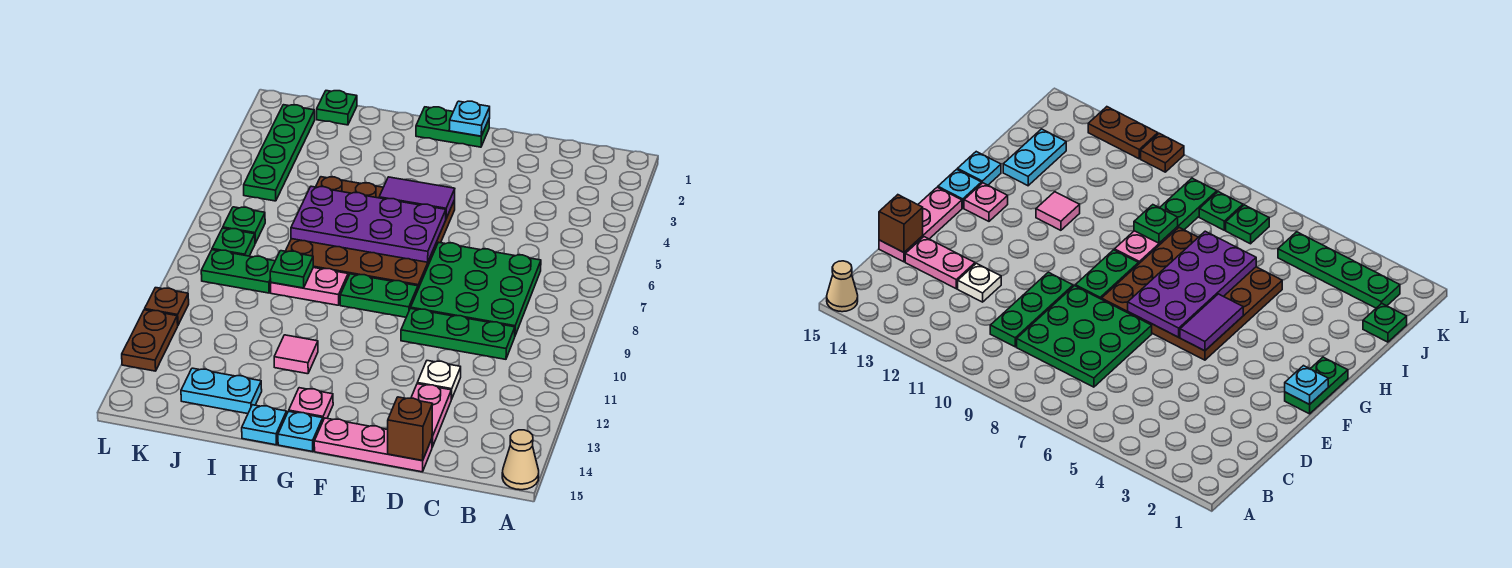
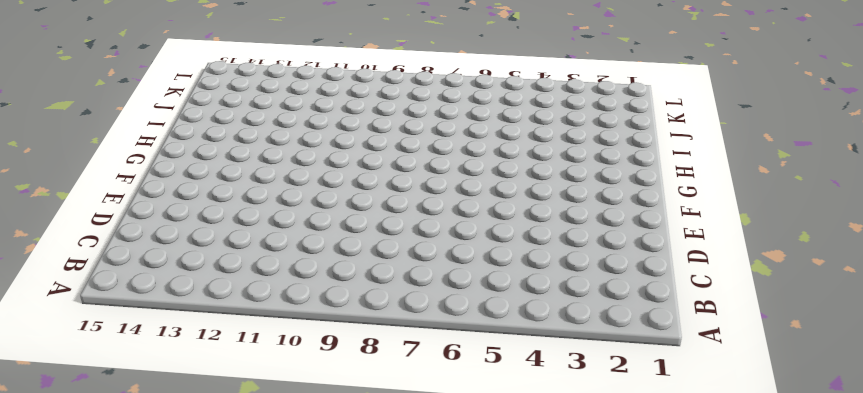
none -> tan cone A15 level 1
none -> green plate C7:E9 level 1
none -> green plate C10:E10 level 1

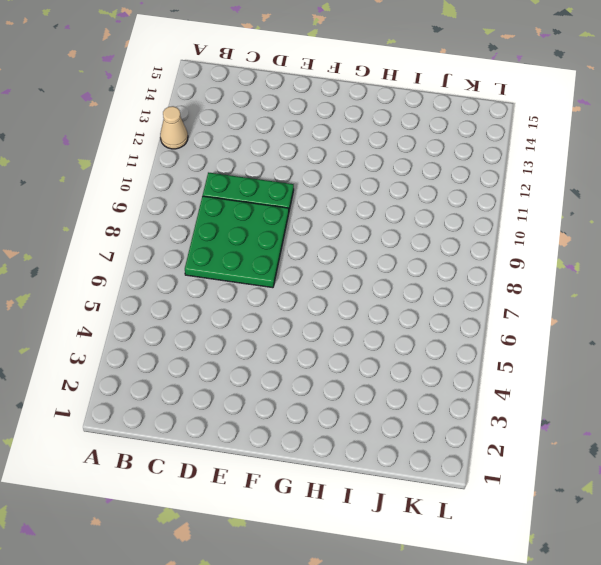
tan cone A12 level 1 -> tan cone A15 level 1
none -> white plate D12 level 1
none -> pink plate D13:D14 level 1
none -> pink plate D15:F15 level 1

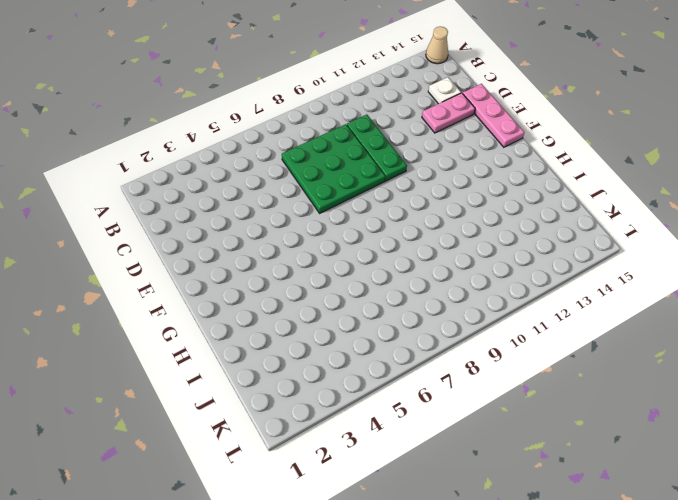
white plate C14 level 1 -> white plate D12 level 1
none -> green plate F1:G1 level 1
none -> brown plate F5:I8 level 1
none -> green plate F9:G9 level 1

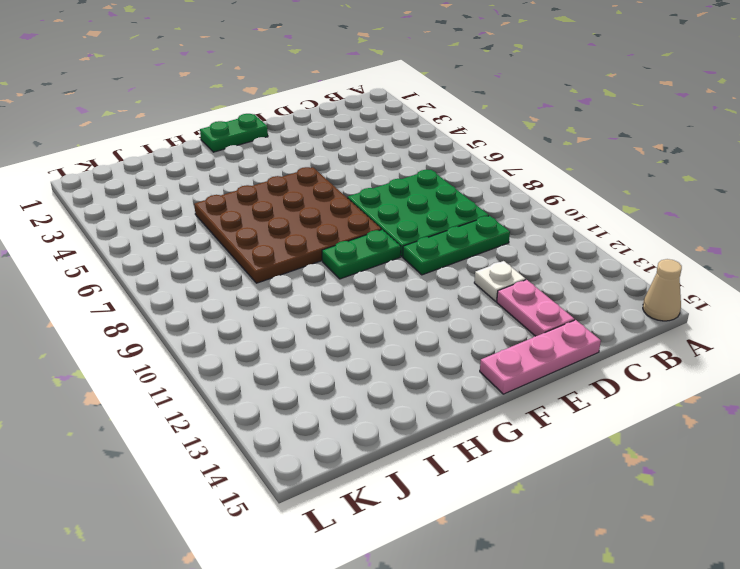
none -> pink plate G14 level 1
none -> cyan plate G15 level 1
none -> pink plate H9:I9 level 1

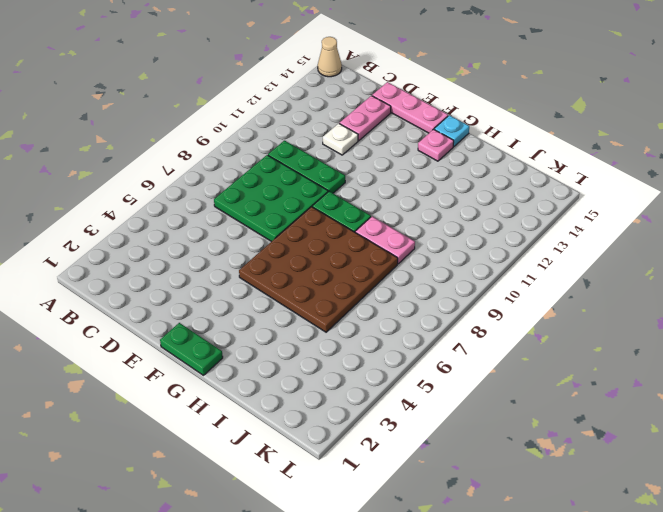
none -> pink tile H12 level 1
none -> cyan plate H15 level 1
none -> cyan plate I14:J14 level 1

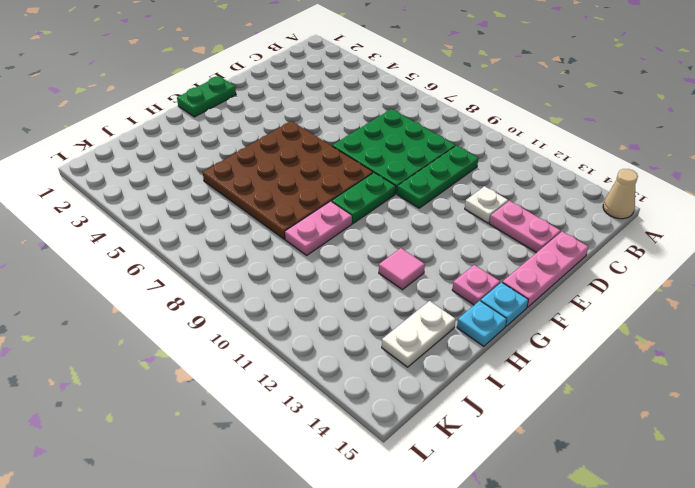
white plate I14:J14 level 1 -> cyan plate I14:J14 level 1
none -> green plate J1 level 1
none -> green plate J9:K9 level 1
none -> green plate K2:K5 level 1

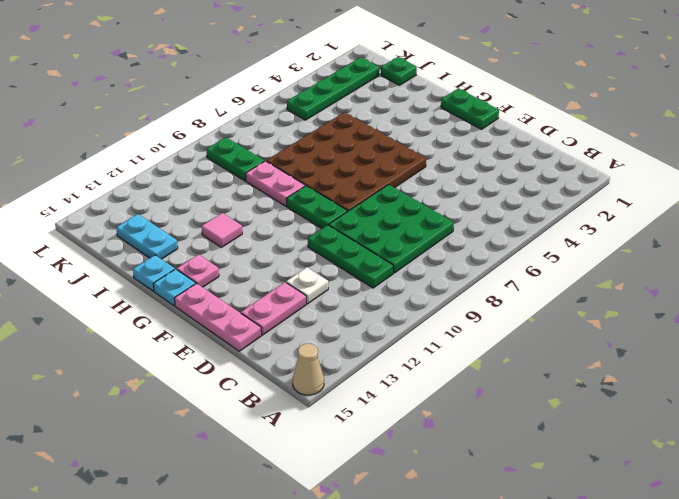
none -> green plate K7 level 1
none -> green plate K8 level 1
none -> brown plate L11 level 1

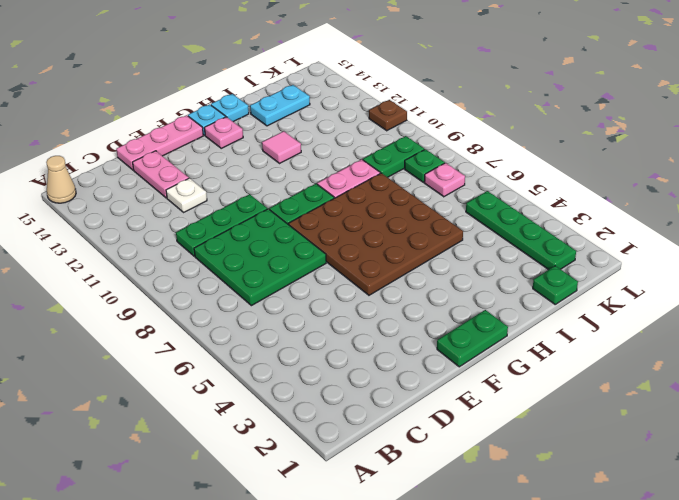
pink plate K7 level 1 -> green plate K7 level 1
none -> brown plate L12:L13 level 1
none -> brown brick D15 level 2
none -> cyan plate F1 level 2

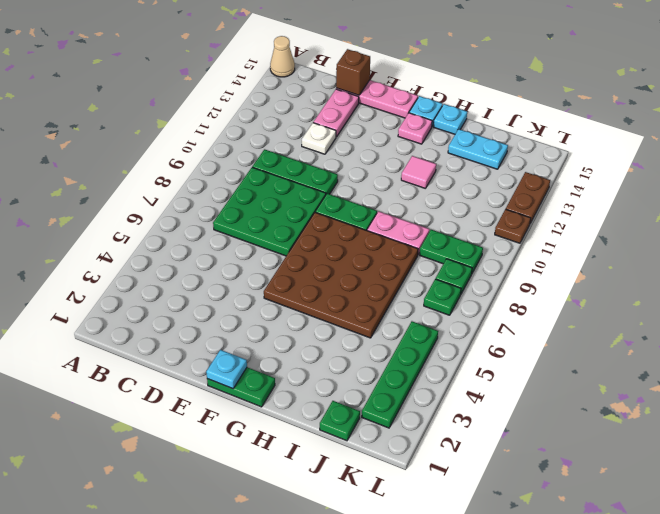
none -> purple tile F5:G5 level 2
none -> purple plate F6:I7 level 2
none -> green plate I9 level 2

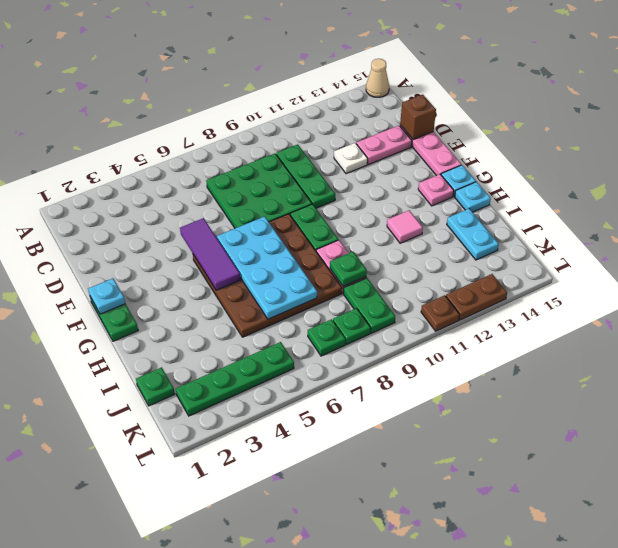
purple tile E5:G5 level 2 -> purple tile F5:G5 level 2
cyan plate F6:I7 level 2 -> purple plate F6:I7 level 2

